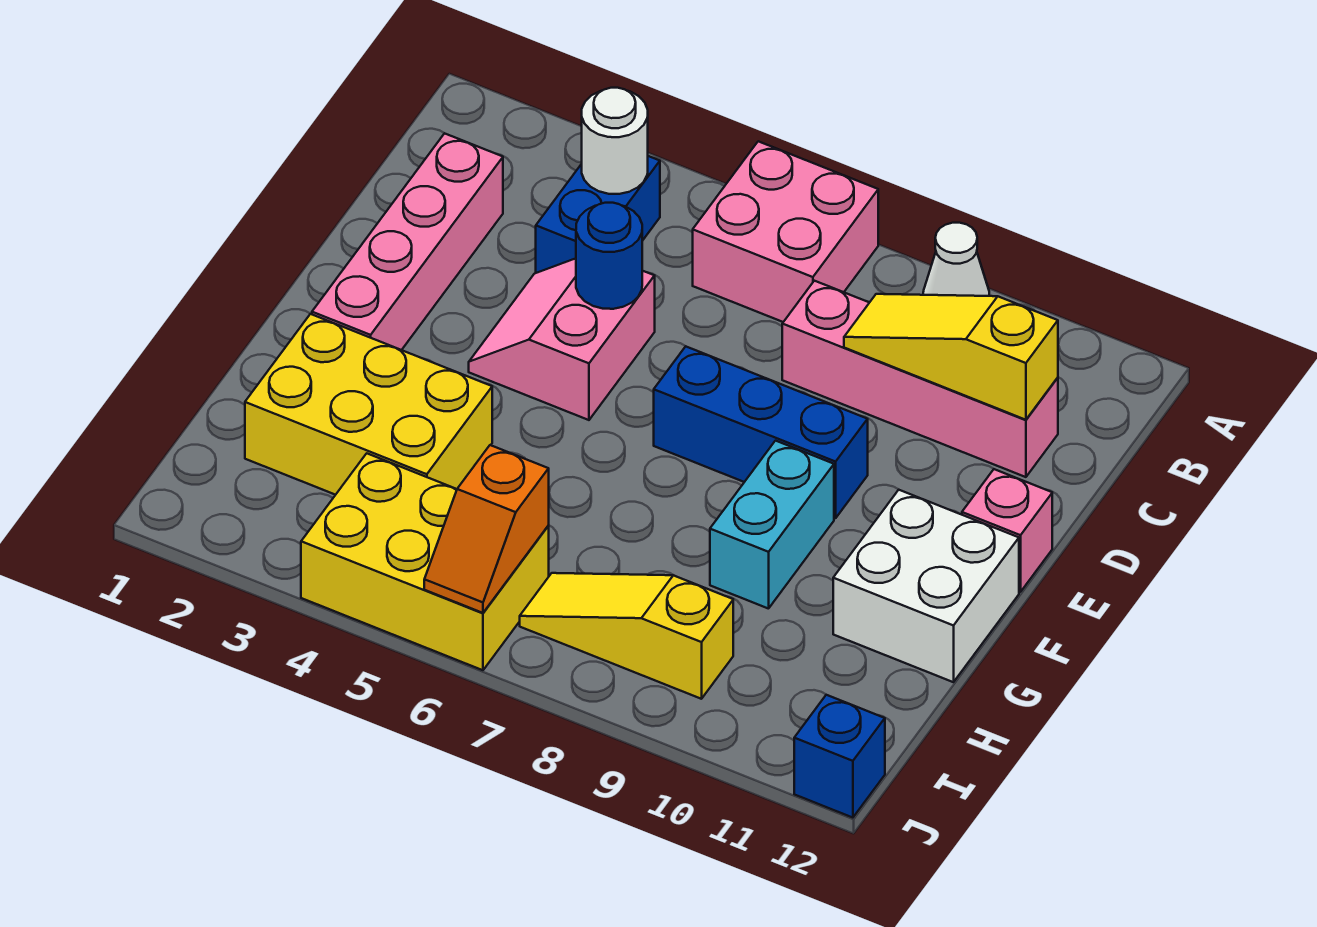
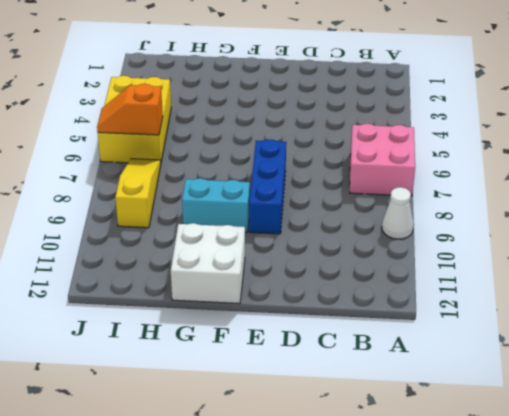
none -> blue brick B4:C4 level 1
none -> pink brick C2:F2 level 1
none -> pink brick C8:C11 level 1

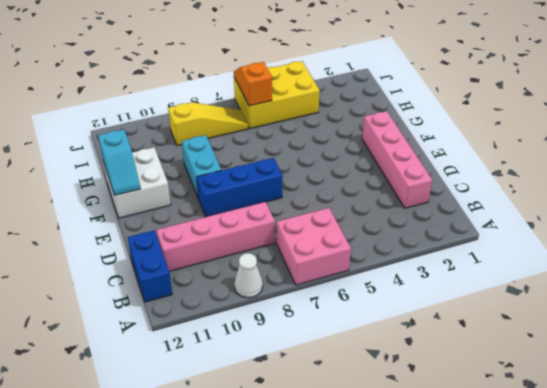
blue brick B12:C12 level 1 -> blue brick B4:C4 level 1
cyan slope F12:G12 level 2 top G -> none
none -> pink slope D4:E5 level 1 top 5
none -> pink brick E12 level 1
none -> yellow brick G2:H4 level 1

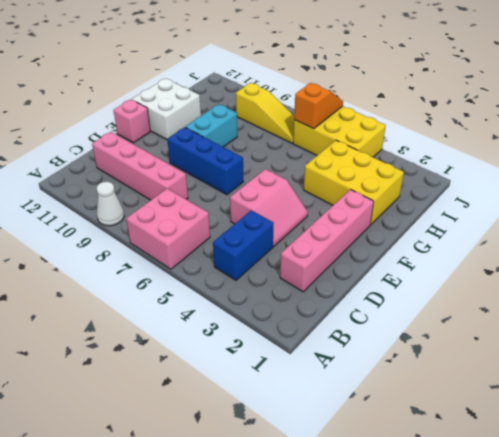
none -> blue brick J12 level 1
none -> white round brick B4 level 2
none -> yellow slope C9:C11 level 2 top 11

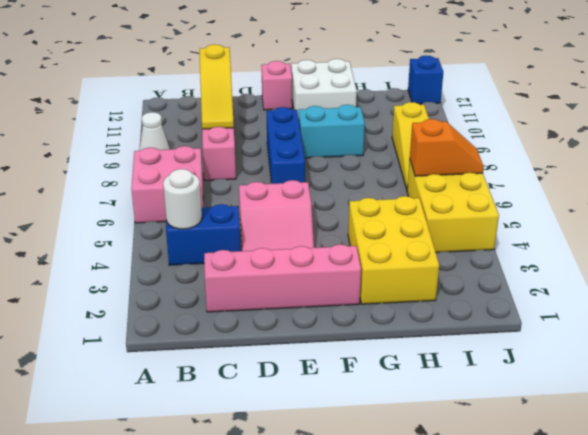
none -> blue round brick D5 level 2

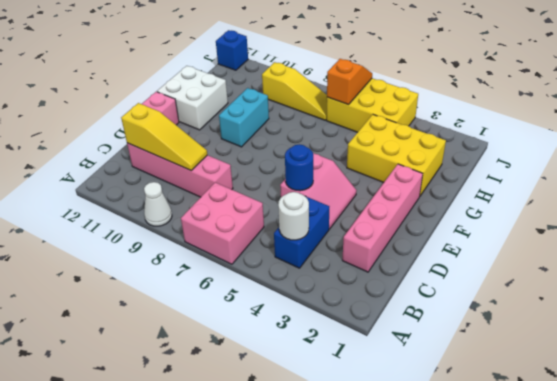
none -> blue brick E7:E9 level 1

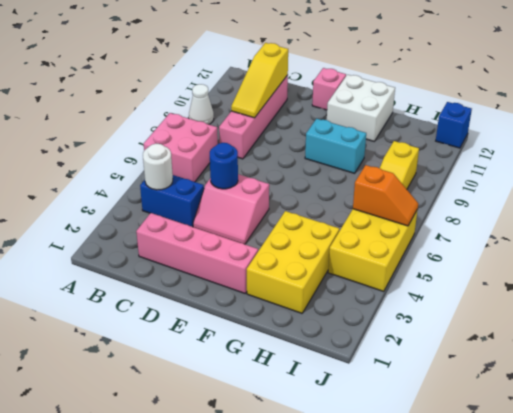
none -> blue brick E7:E9 level 1

